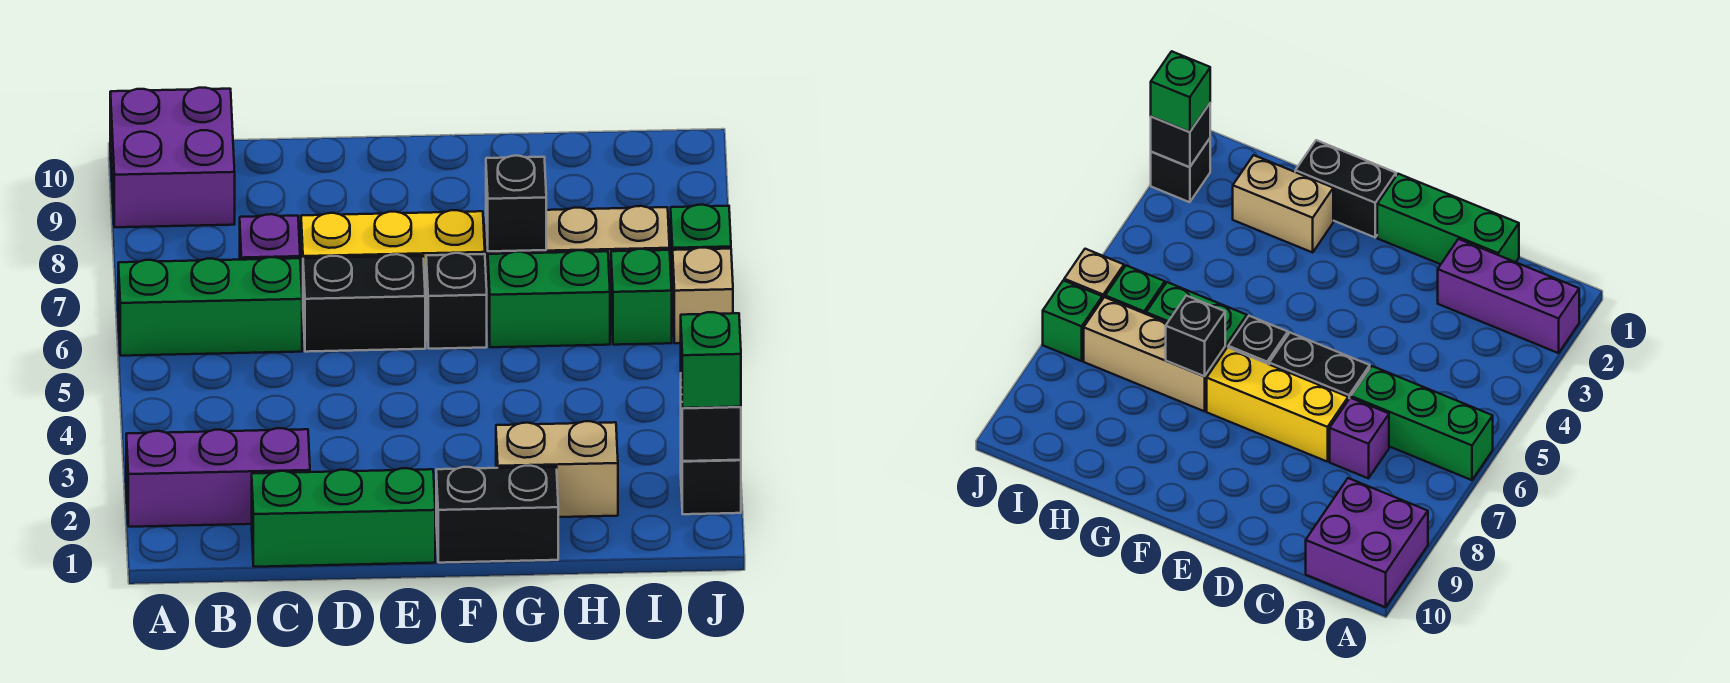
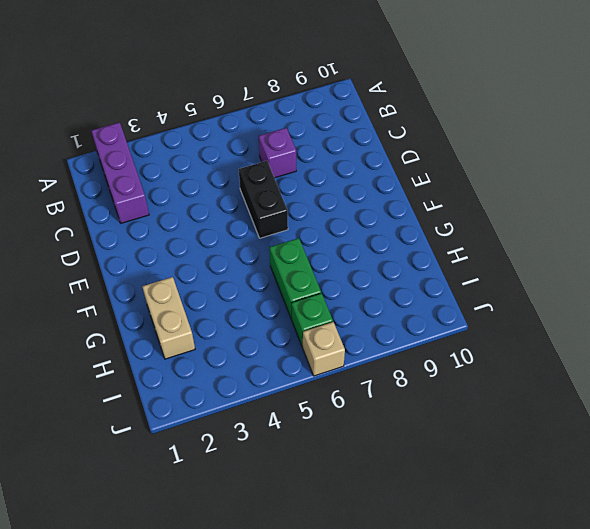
none -> green brick A6:C6 level 1
none -> purple brick A9:B10 level 1
none -> green brick C1:E1 level 1

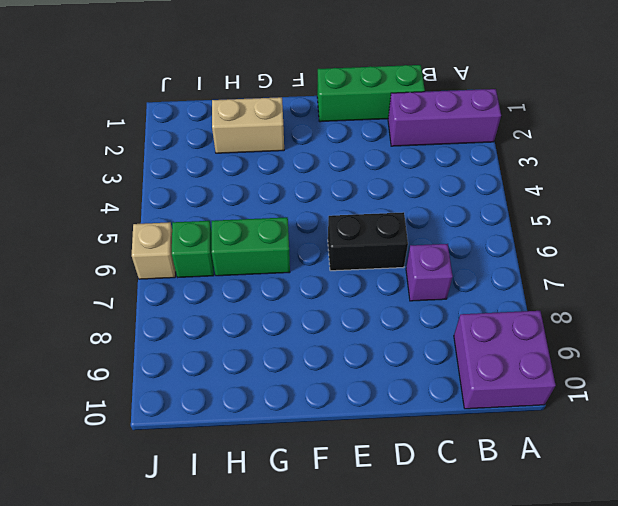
none -> green brick A6:C6 level 1
none -> yellow brick D7:F7 level 1
none -> black brick F1:G1 level 1

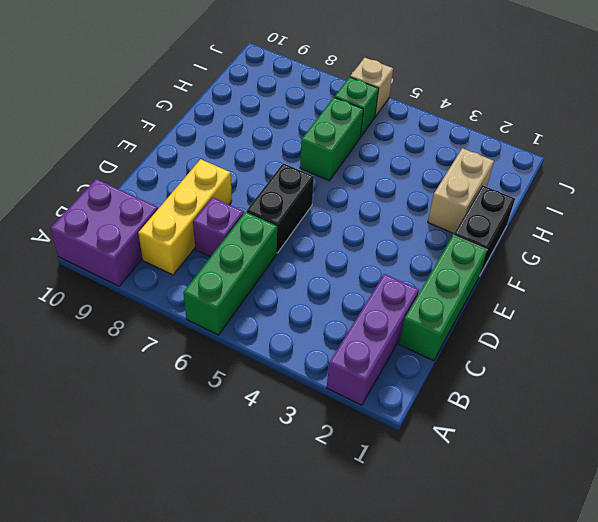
yellow brick B8:D8 level 1 -> yellow brick D7:F7 level 1
none -> black brick F6 level 1
none -> tan brick G7:I7 level 1
none -> black brick J2 level 1

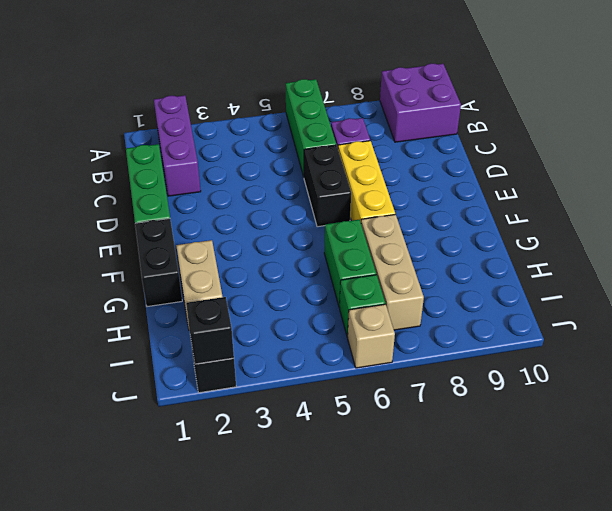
none -> black brick F6 level 1
none -> green brick J7 level 1
none -> black brick G7 level 2

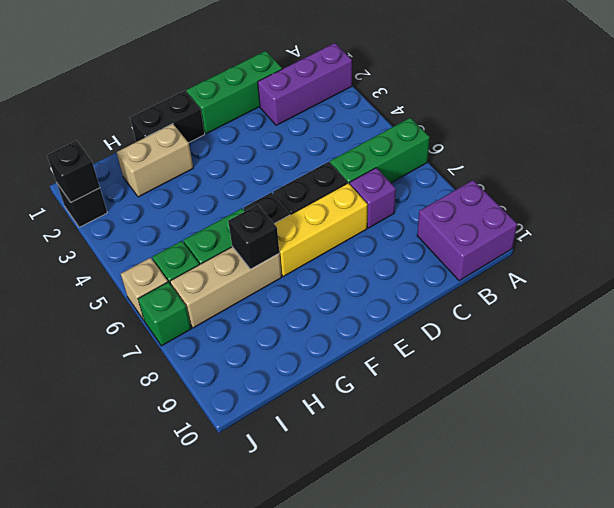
none -> green brick J2 level 3

